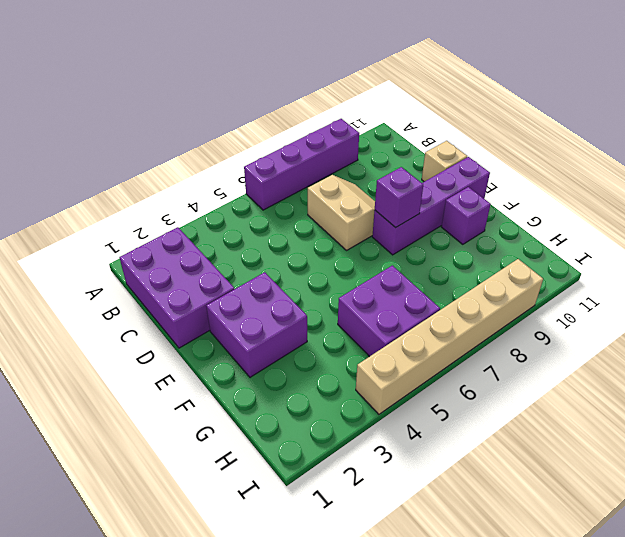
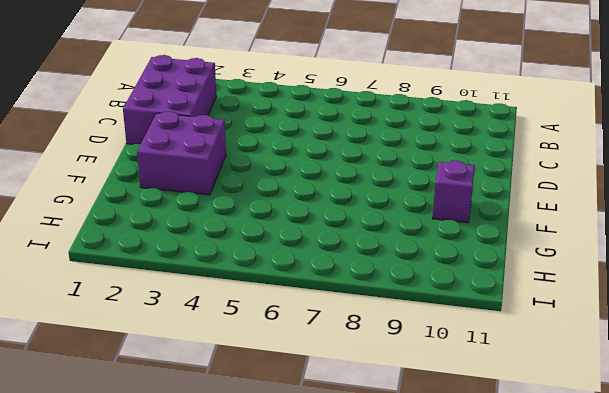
none -> purple brick A6:A9 level 1
none -> tan slope C7:D8 level 1 top 7

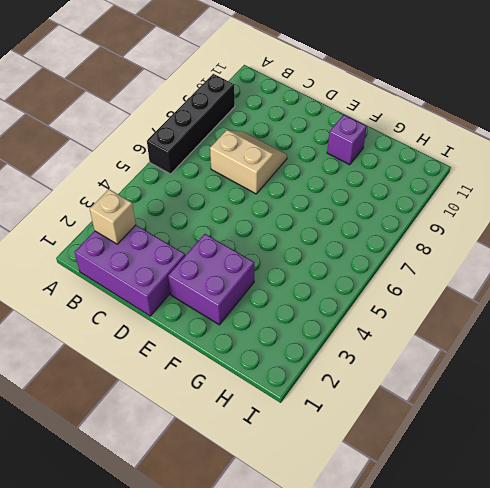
black brick A6:A9 level 1 -> purple brick A6:A9 level 1
tan brick B2 level 2 -> tan brick D11 level 1
none -> purple brick E8:E11 level 1
none -> purple brick G5:H6 level 1

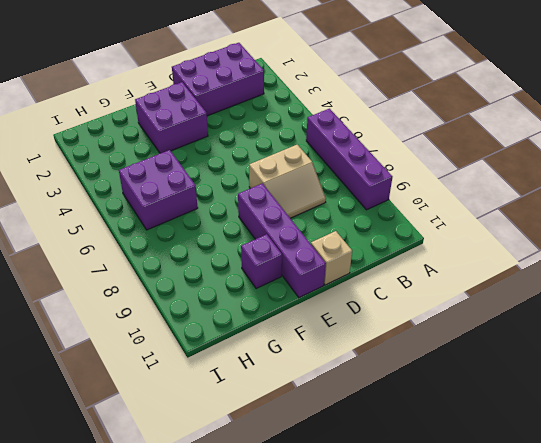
none -> tan brick I4:I9 level 1
none -> purple brick E8 level 2

